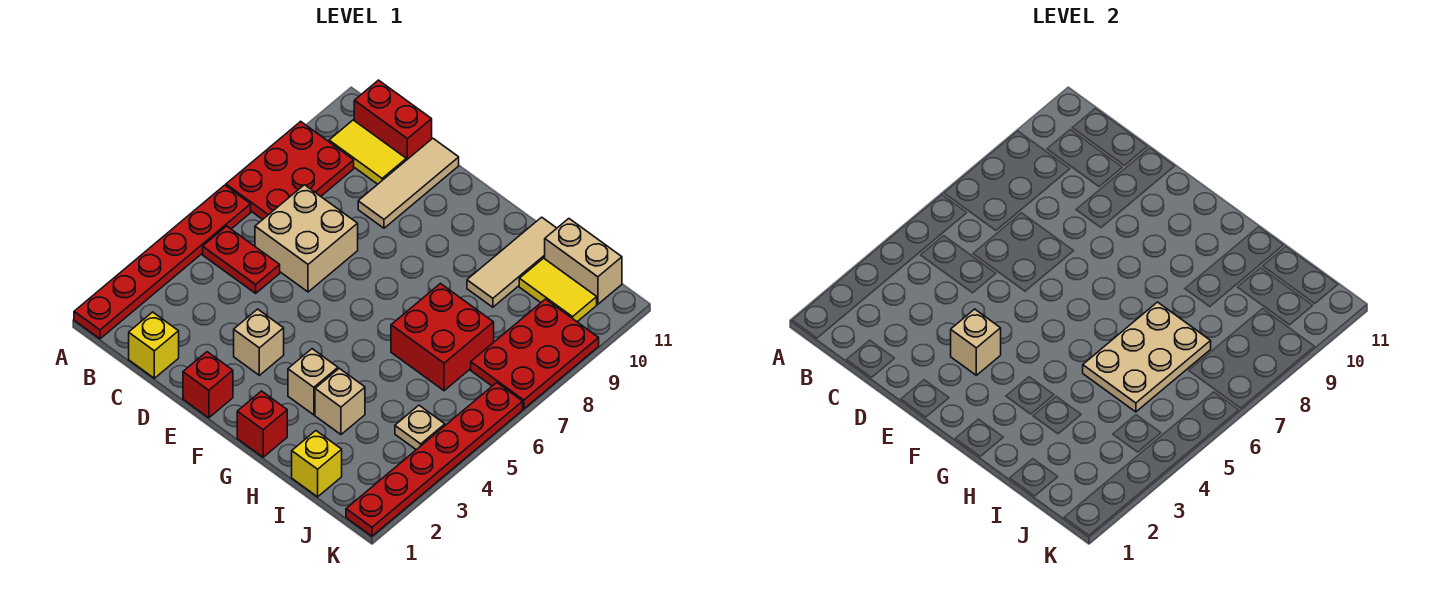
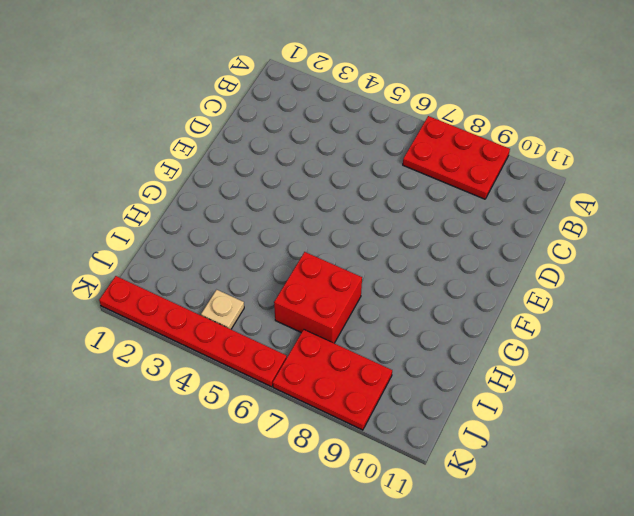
none -> red plate A1:A6 level 1
none -> red plate B5:C5 level 1
none -> yellow tile B10:C10 level 1

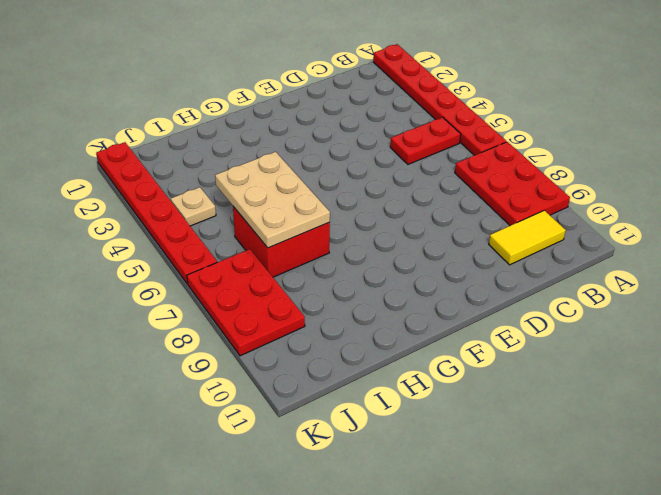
none -> red brick B11:C11 level 1
none -> yellow brick C1 level 1
none -> tan brick C6:D7 level 1

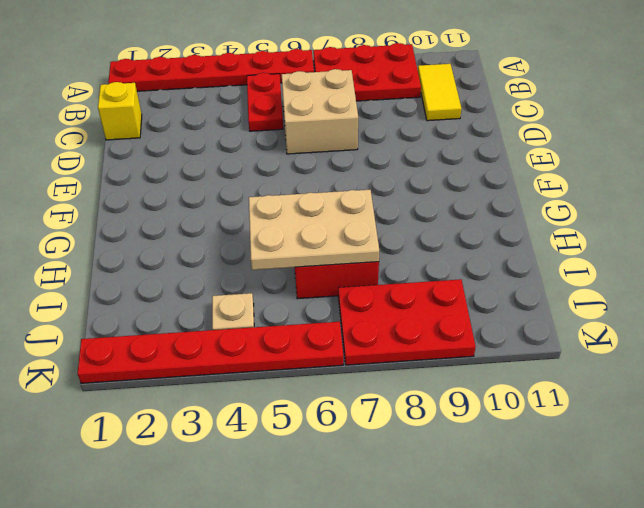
none -> red brick B11:C11 level 1
none -> tan tile D9:D11 level 1
none -> red brick E1 level 1

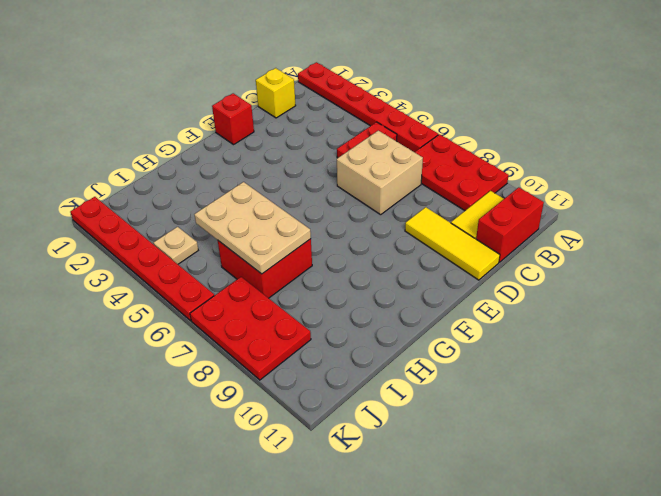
yellow tile D9:D11 level 1 -> tan tile D9:D11 level 1
none -> tan brick E3 level 1
none -> red brick G1 level 1
none -> tan brick G3 level 1

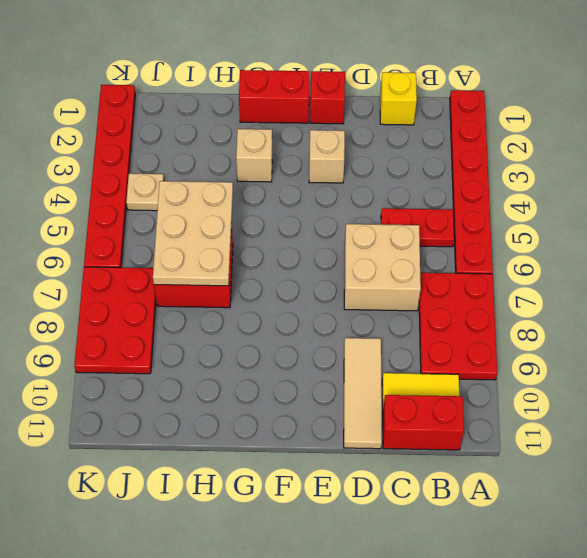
red brick F1:G1 level 1 -> red brick G1 level 1
none -> tan brick H3 level 1
none -> tan tile H9:H11 level 1
none -> yellow brick I1 level 1

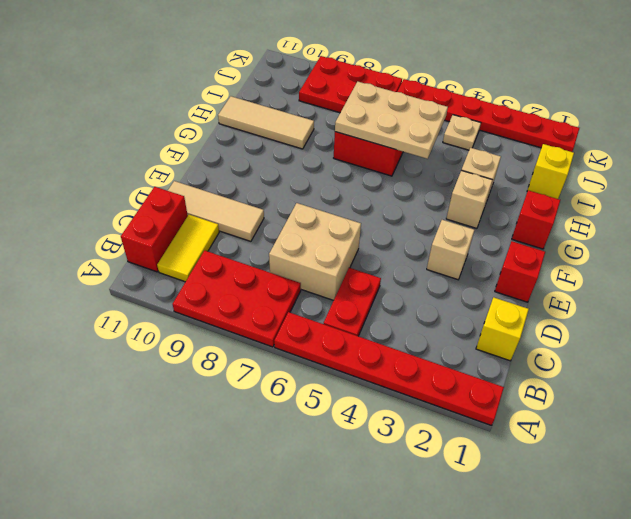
none -> yellow tile I10:J10 level 1
none -> tan brick I11:J11 level 1
none -> tan brick E3 level 2

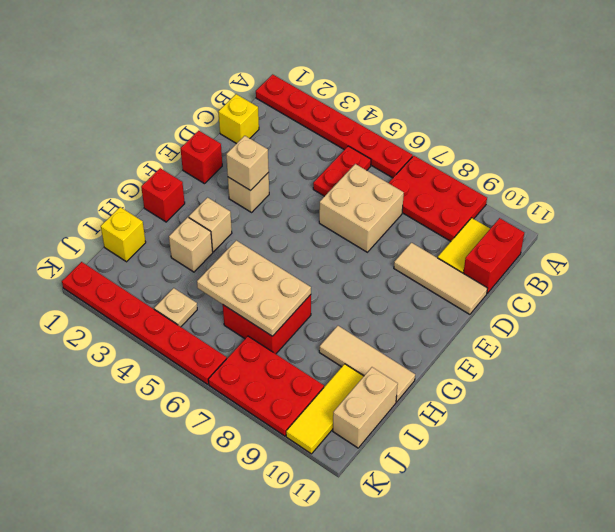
yellow tile I10:K10 level 1 -> yellow tile I10:J10 level 1

